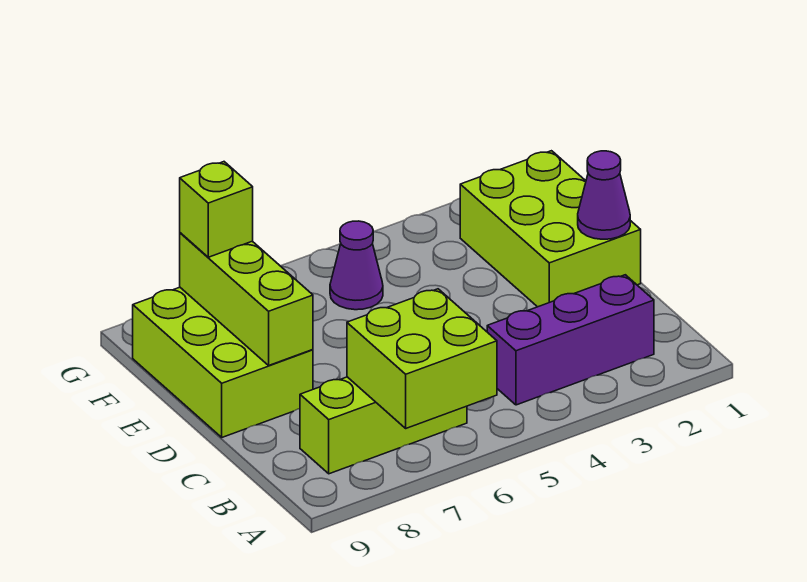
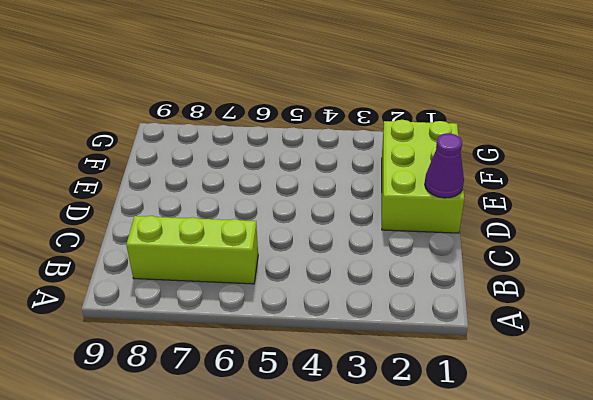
none -> purple brick B2:B4 level 1
none -> lime brick D8:F9 level 1

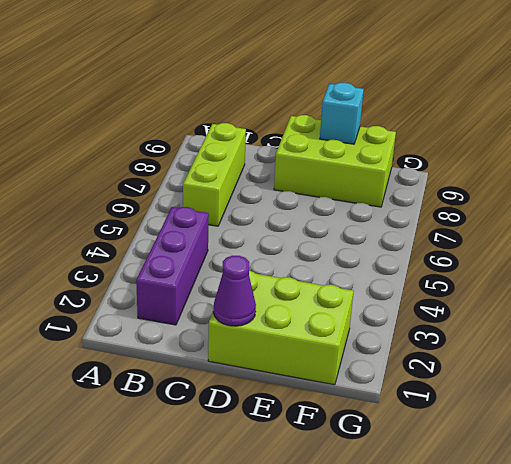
cyan brick E9 level 2 -> none
none -> purple cone F5 level 1
none -> lime brick A6:B7 level 2

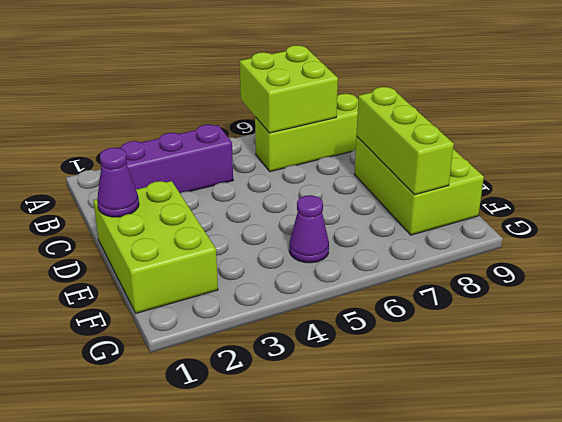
none -> lime brick F8 level 3

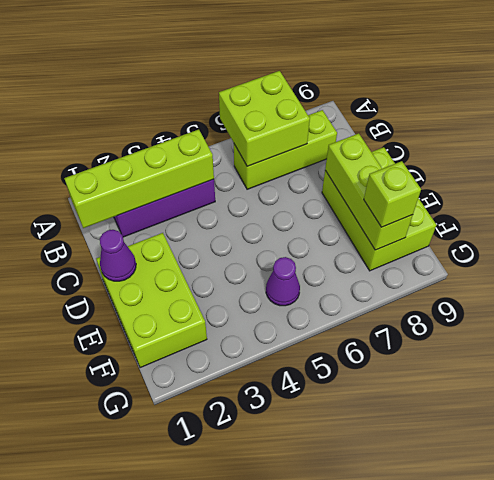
lime brick B1:B4 level 2 -> none

